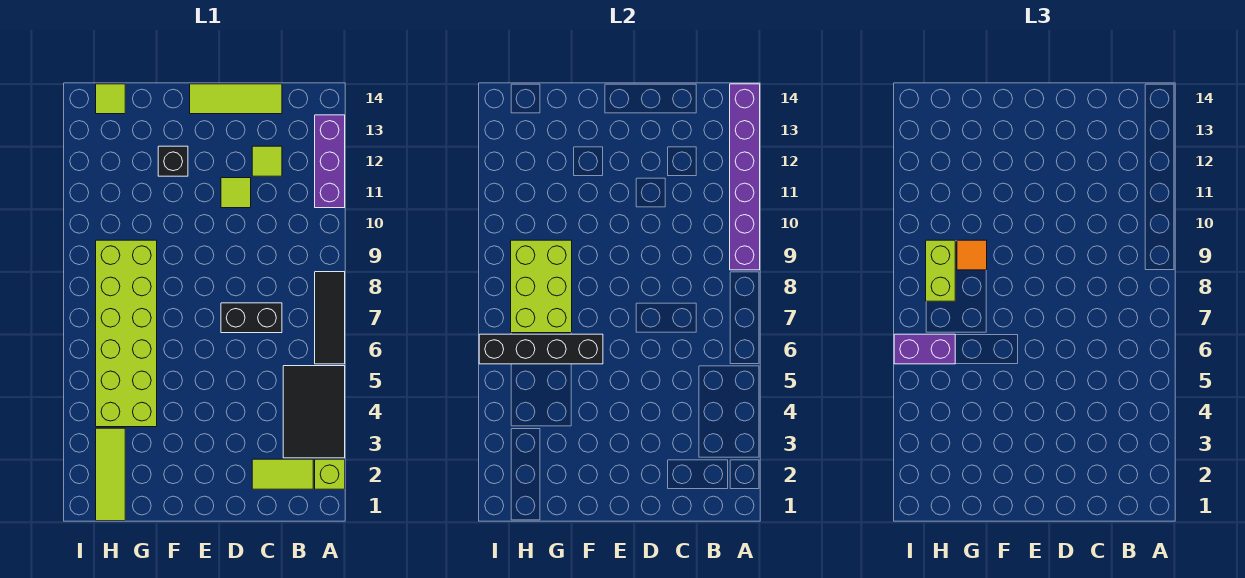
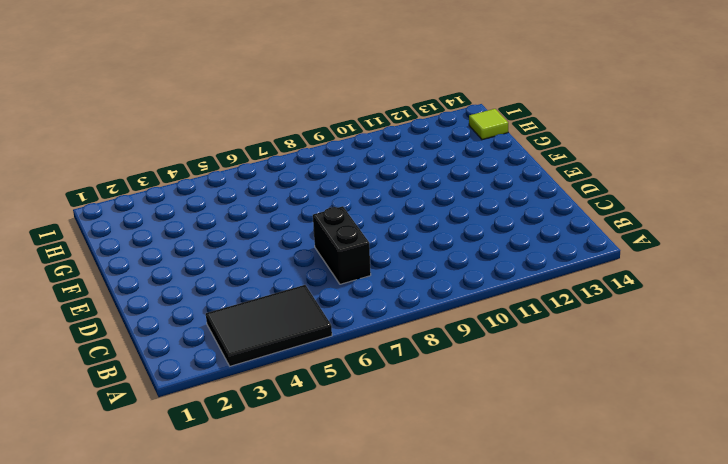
none -> lime brick A2 level 1
none -> black tile A6:A8 level 1
none -> purple brick A11:A13 level 1

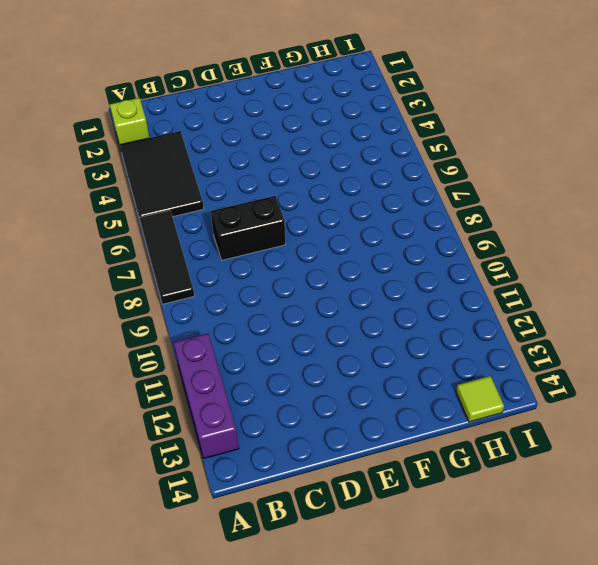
none -> lime tile B2:C2 level 1
none -> lime tile C12 level 1
none -> lime tile C14:E14 level 1

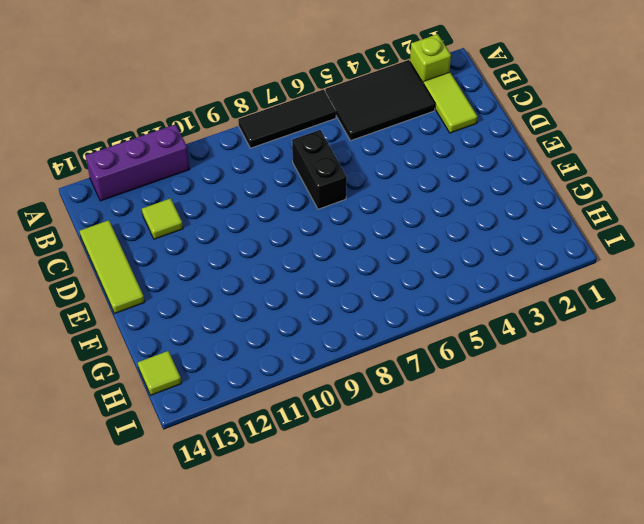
none -> lime tile D11 level 1
none -> black brick F12 level 1
none -> lime brick G4:H9 level 1

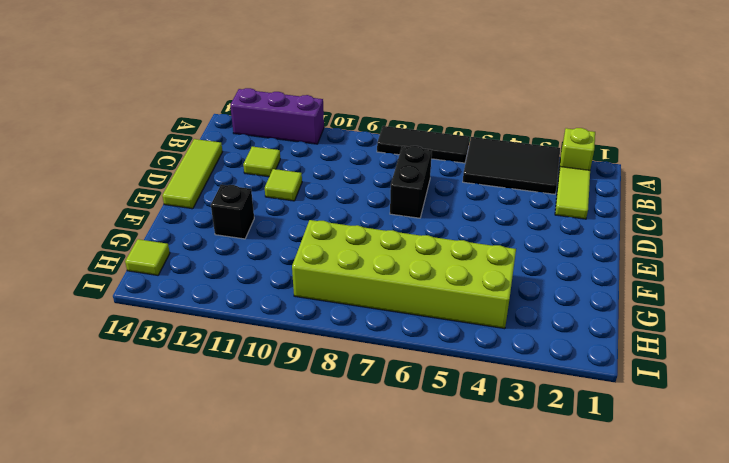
none -> lime tile H1:H3 level 1
none -> purple brick A9:A14 level 2
none -> black brick F6:I6 level 2

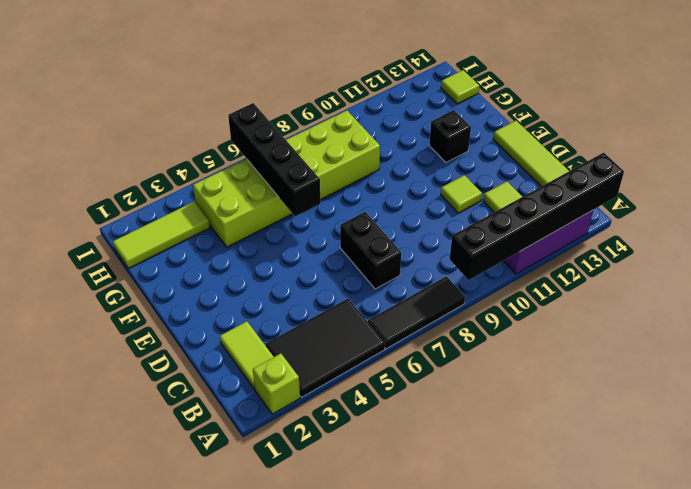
black brick A9:A14 level 2 -> purple brick A9:A14 level 2
none -> lime brick G7:H9 level 2
none -> orange tile G9 level 3
none -> purple brick H6:I6 level 3

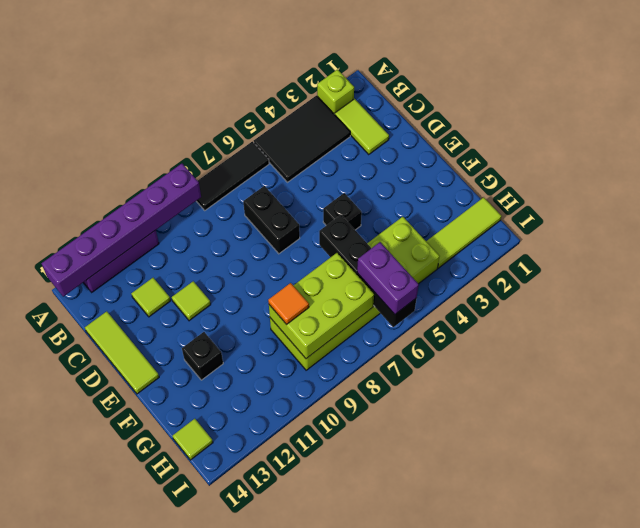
black brick E5 level 1 -> none
none -> lime brick H8:H9 level 3

